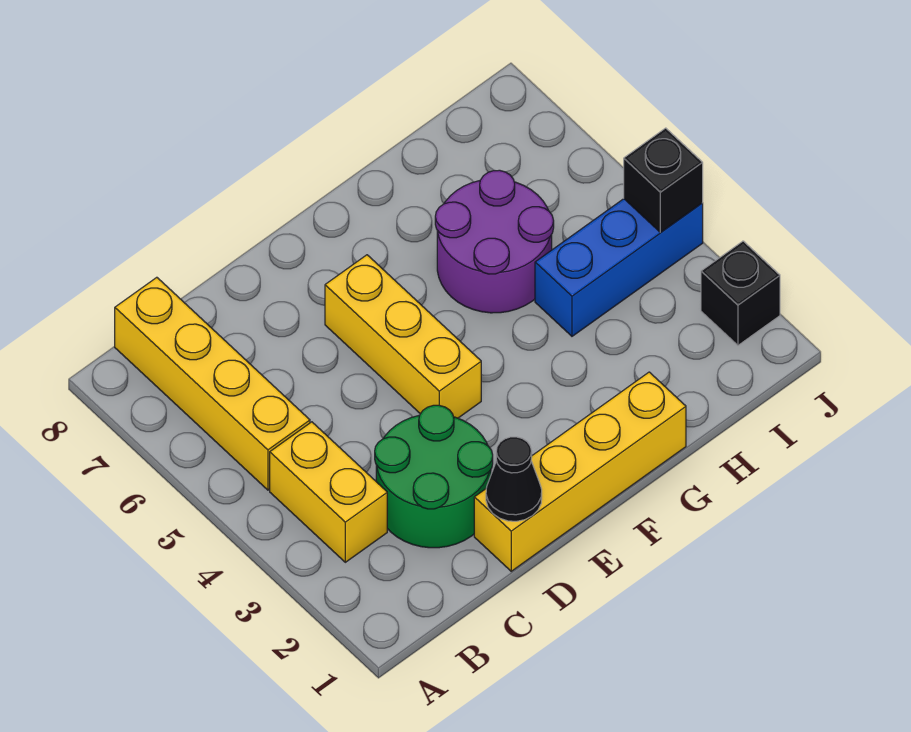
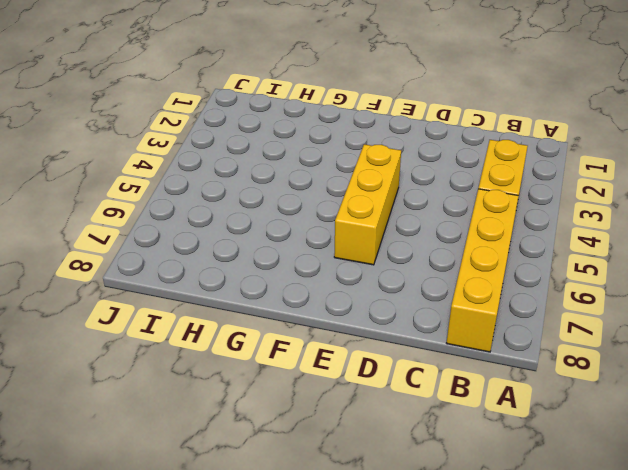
none -> green round brick C2:D3 level 1
none -> yellow brick D1:G1 level 1

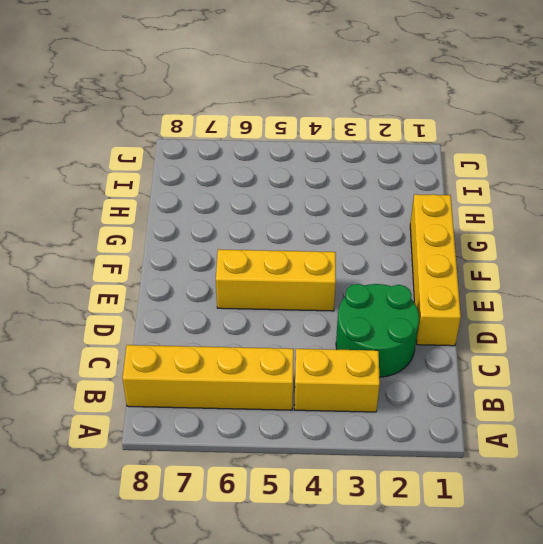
none -> purple round brick G5:H6 level 1
none -> blue brick H4:J4 level 1

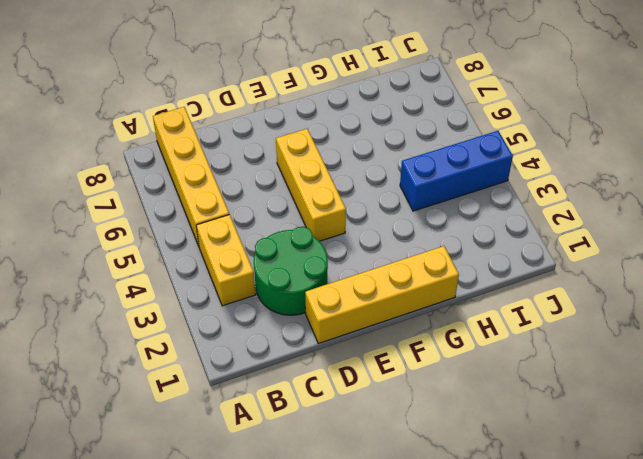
none -> purple round brick G5:H6 level 1
none -> black brick J2 level 1

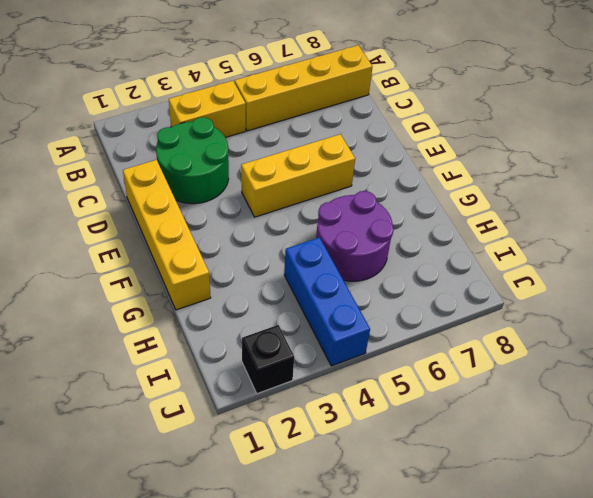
none -> black cone D1 level 2
none -> black brick J4 level 2

